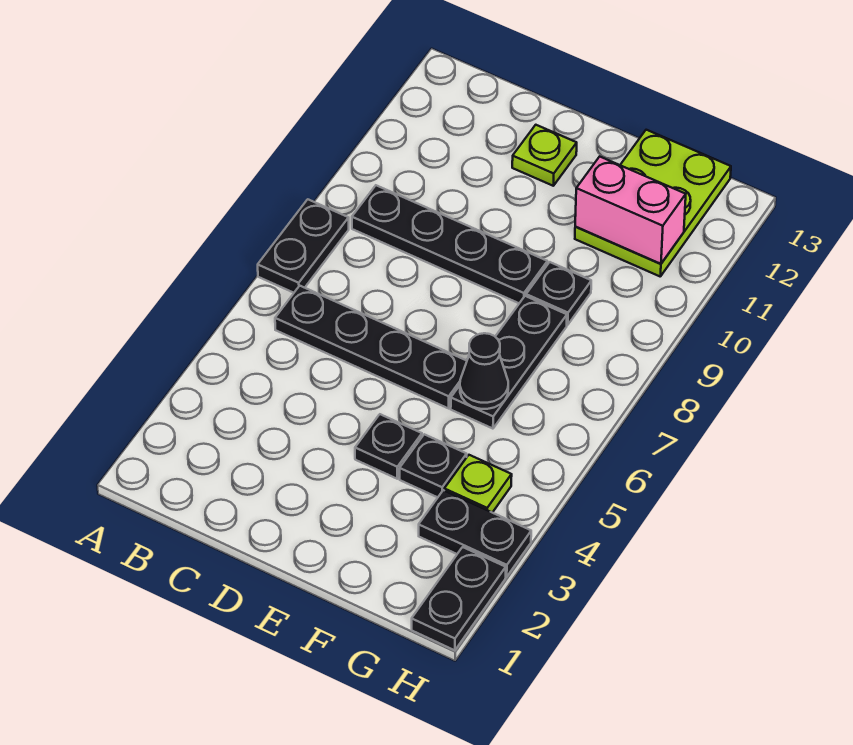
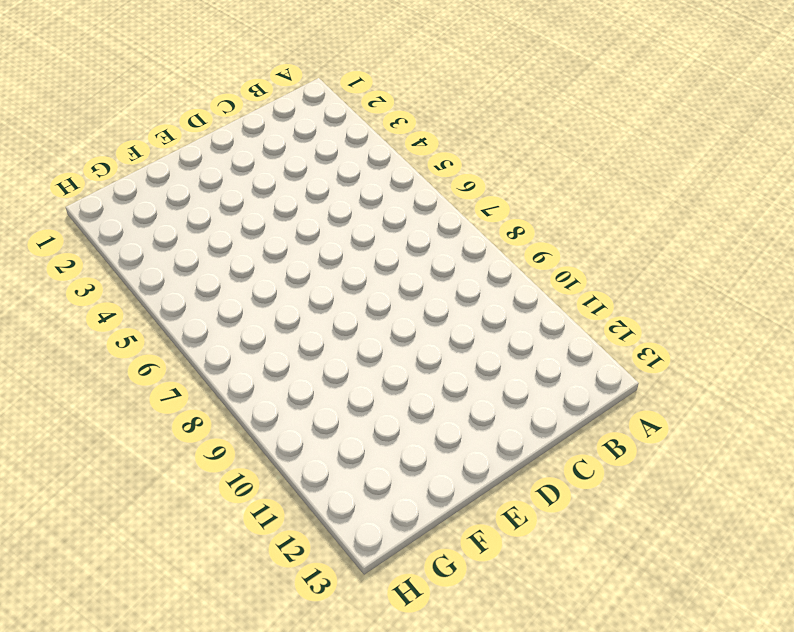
none -> black plate A7:A8 level 1
none -> black plate B6:E6 level 1
none -> black plate B9:E9 level 1

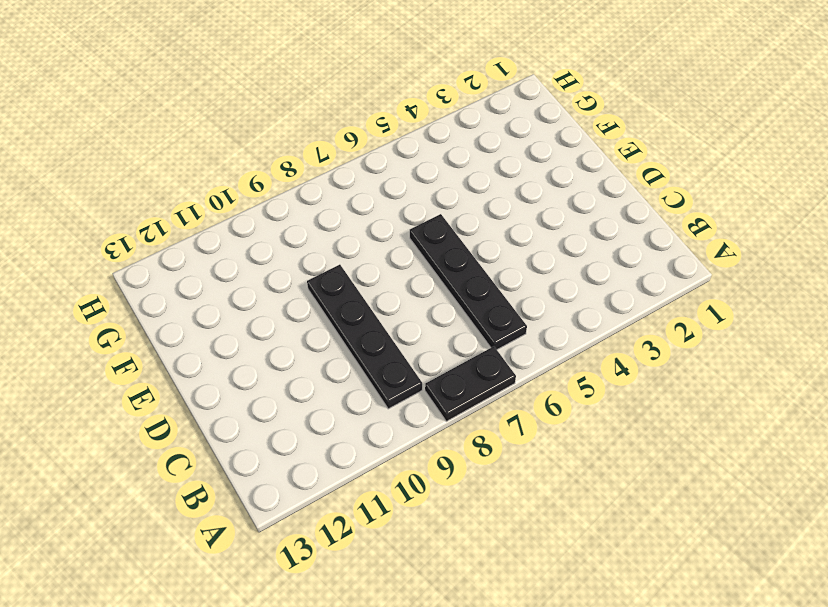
none -> lime plate D12 level 1
none -> black plate E4 level 1
none -> black plate F4 level 1

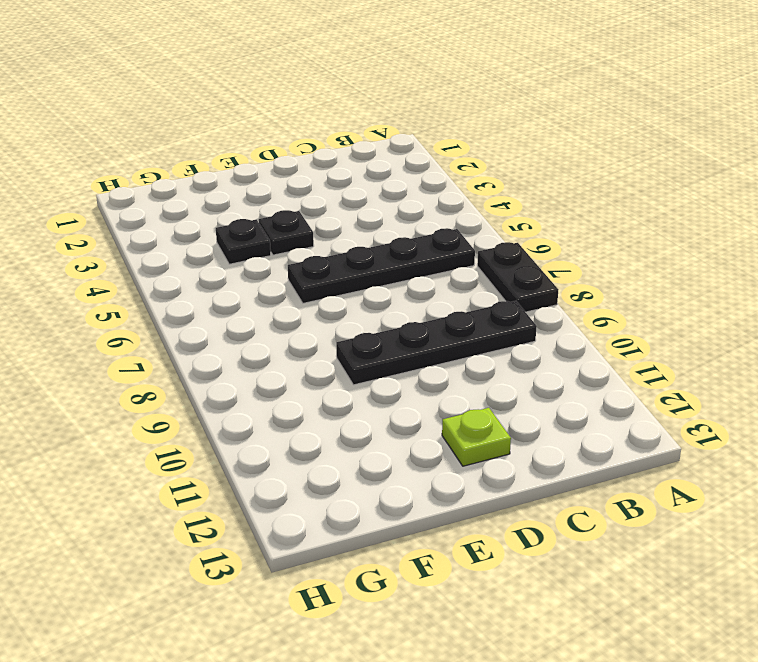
none -> black plate F6:F8 level 1
none -> black plate F9 level 1
none -> lime plate F11:G13 level 1

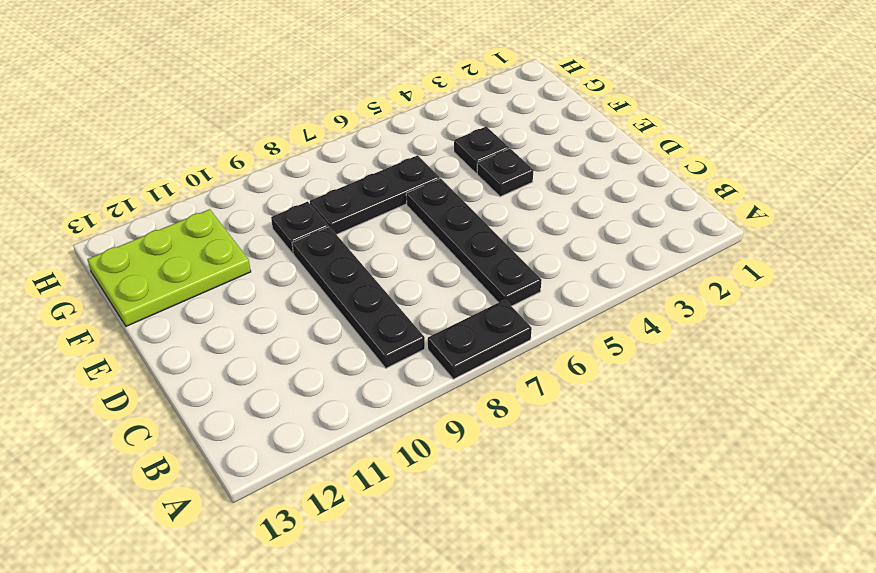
none -> lime plate D12 level 1
none -> black plate G3:H3 level 1
none -> lime plate G4 level 1

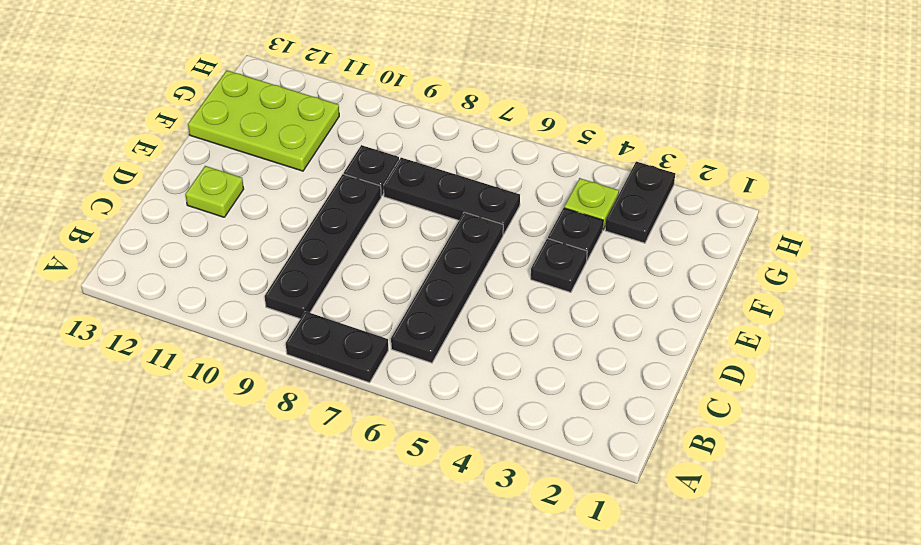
none -> black plate H1:H2 level 1
none -> black cone F6 level 2
none -> pink brick F11:G11 level 2

